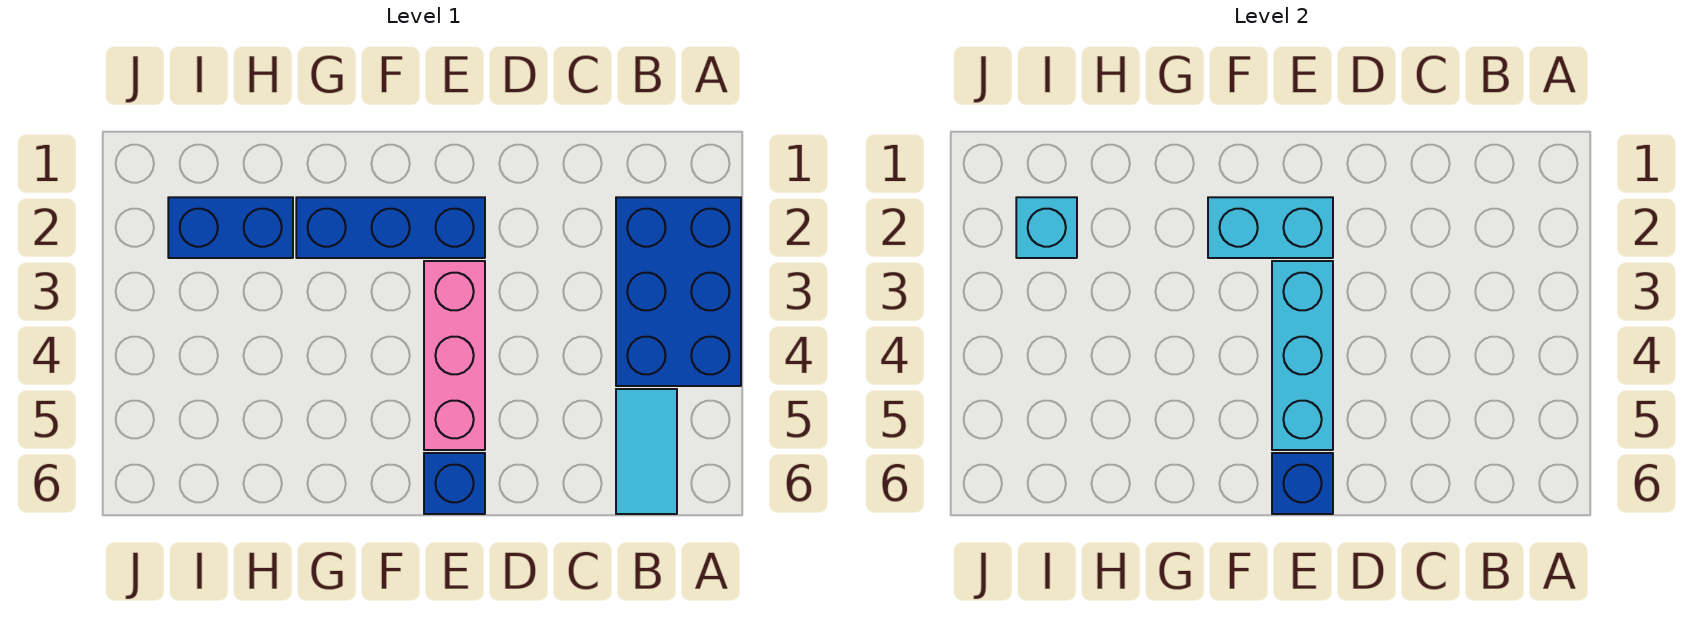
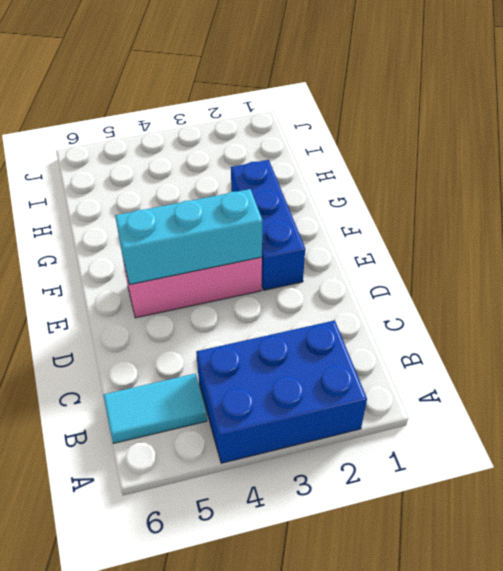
none -> blue brick E6 level 1
none -> blue brick H2:I2 level 1

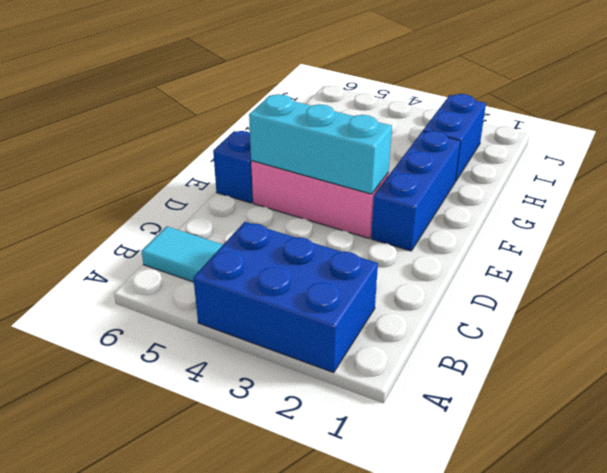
none -> cyan brick E2:F2 level 2
none -> blue brick E6 level 2

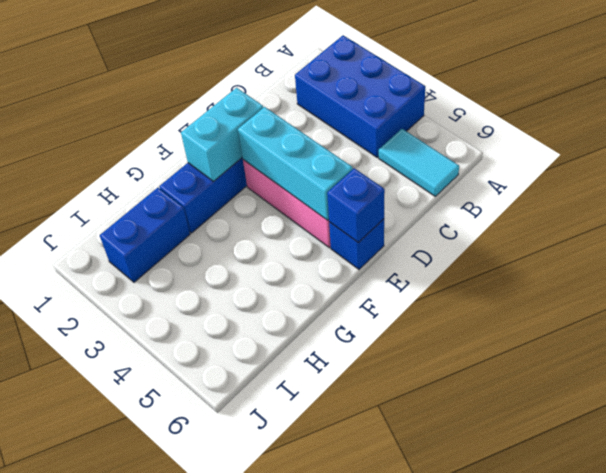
none -> cyan brick I2 level 2

